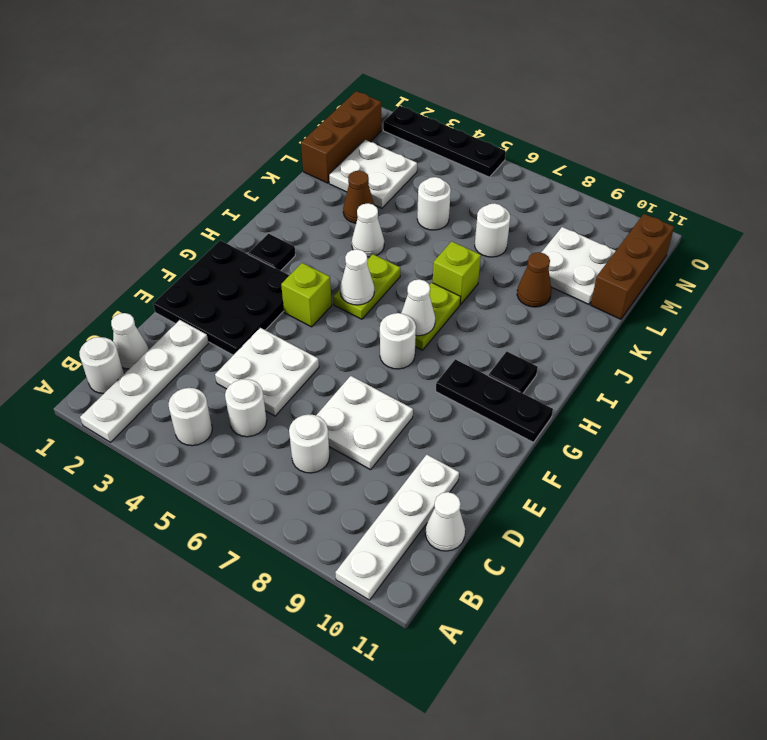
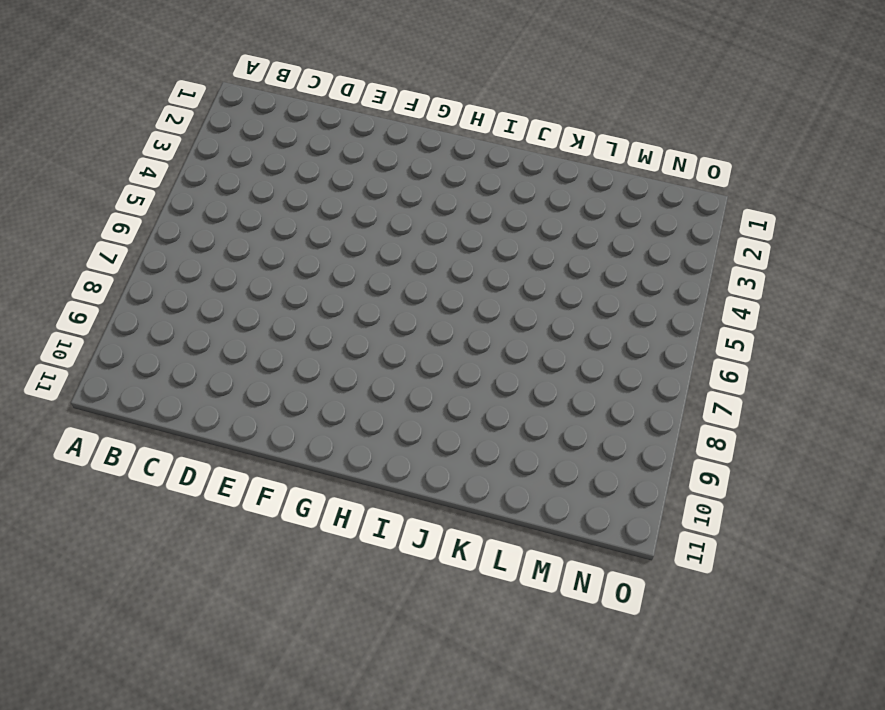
none -> white plate A2:D2 level 1
none -> white plate A10:D10 level 1
none -> white round brick B1 level 1
none -> white round brick B4 level 1

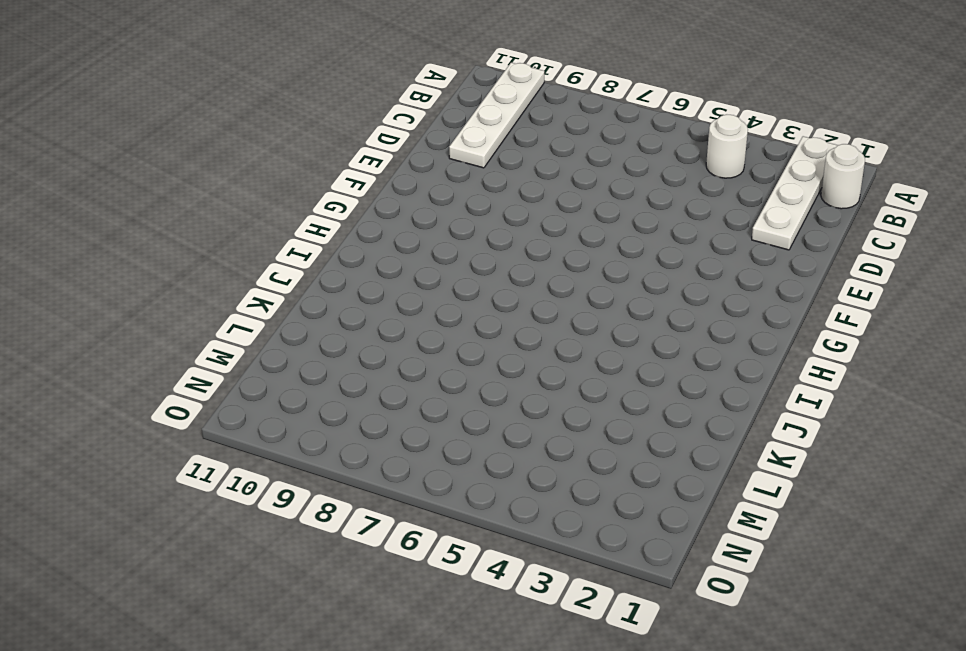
none -> white cone C1 level 1
none -> white round brick C5 level 1
none -> white round brick C7 level 1
none -> white cone C11 level 1

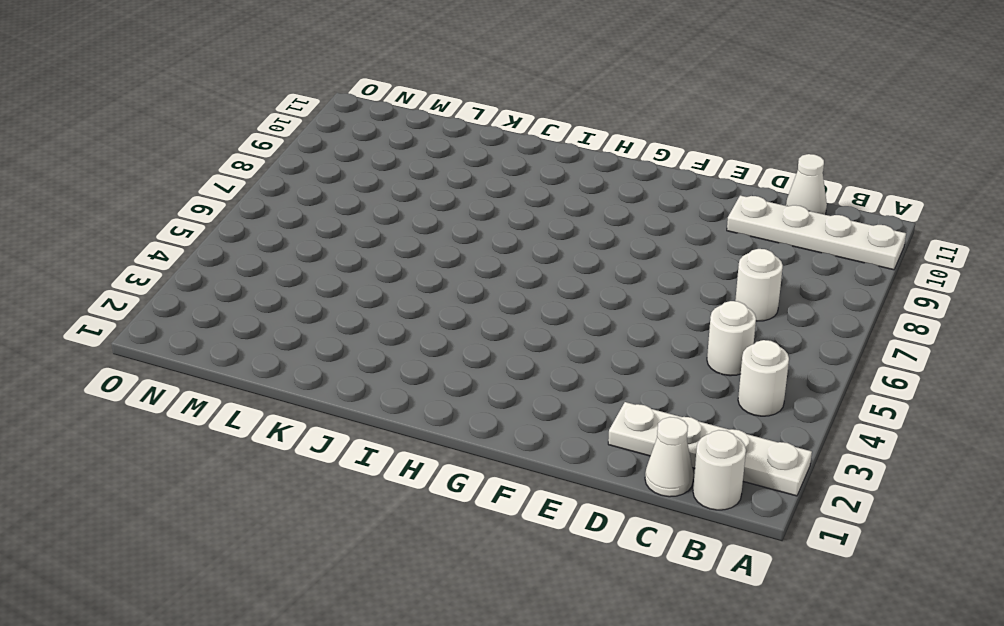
none -> white plate D4:E5 level 1
none -> white plate D7:E8 level 1
none -> black plate E1:G3 level 1
none -> lime brick G4 level 1

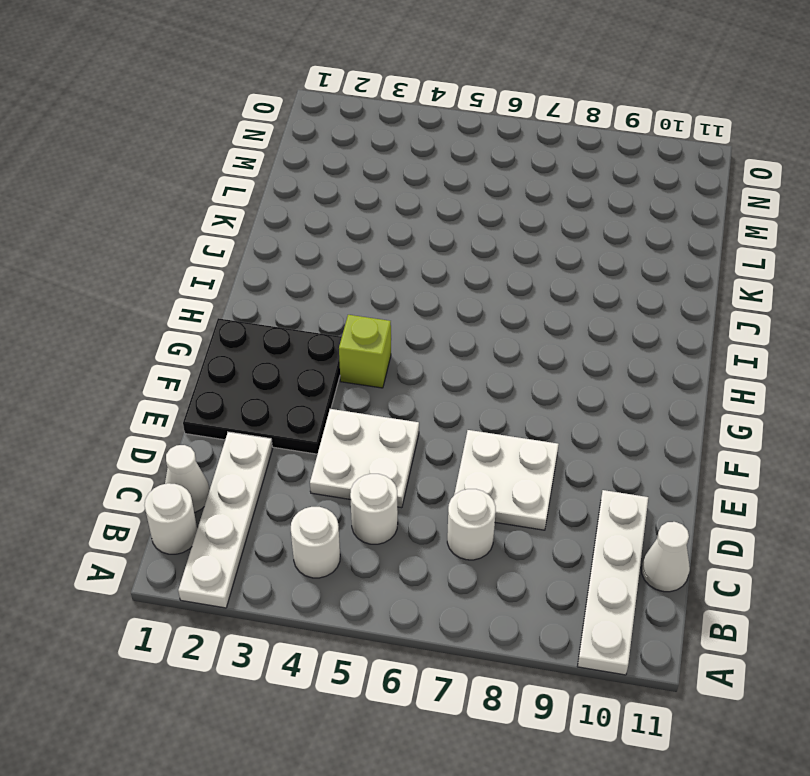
none -> white round brick G7 level 1
none -> black plate G9:G11 level 1
none -> black plate H2 level 1
none -> lime plate H5:I5 level 1

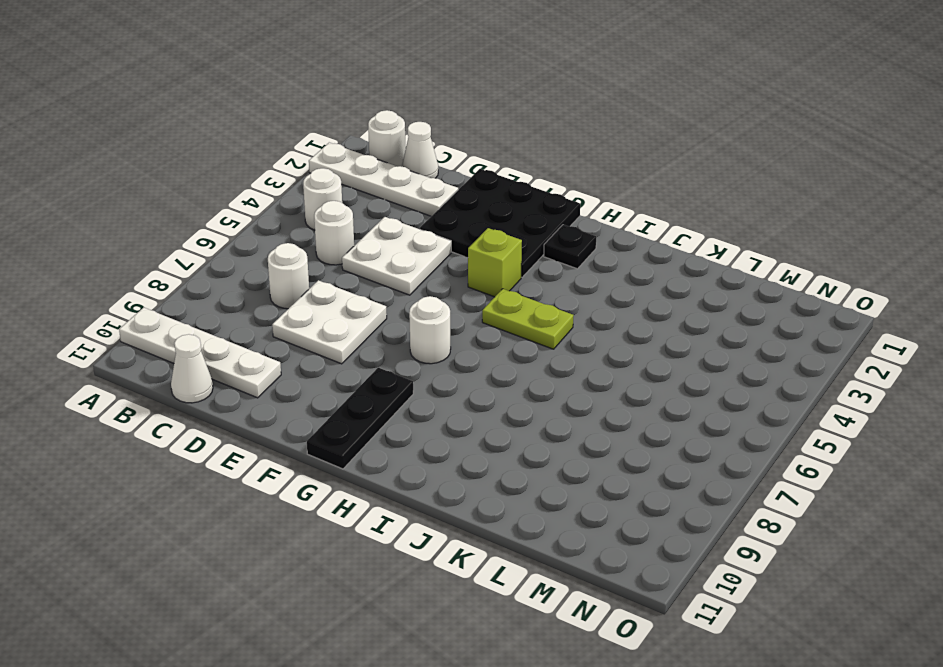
none -> lime plate H7:I7 level 1
none -> black plate H10 level 1
none -> white cone J4 level 1
none -> lime brick J7 level 1

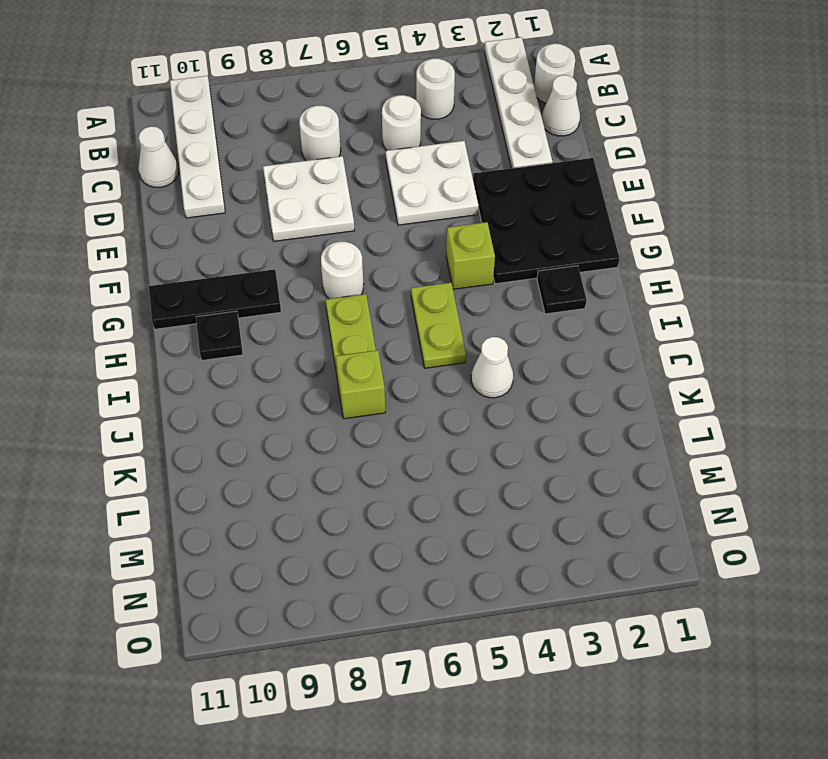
none -> brown cone K3 level 1
none -> brown cone K9 level 1
none -> brown brick L1:N1 level 1
none -> white plate L2:M3 level 1

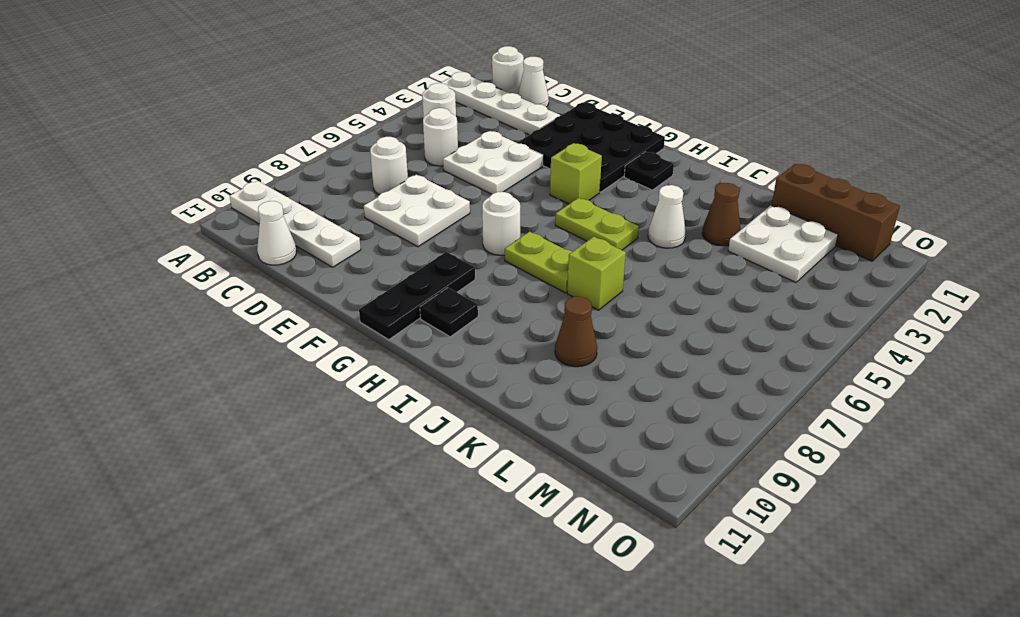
none -> white round brick L5 level 1
none -> white round brick L7 level 1
none -> white plate L9:M10 level 1
none -> brown brick L11:N11 level 1

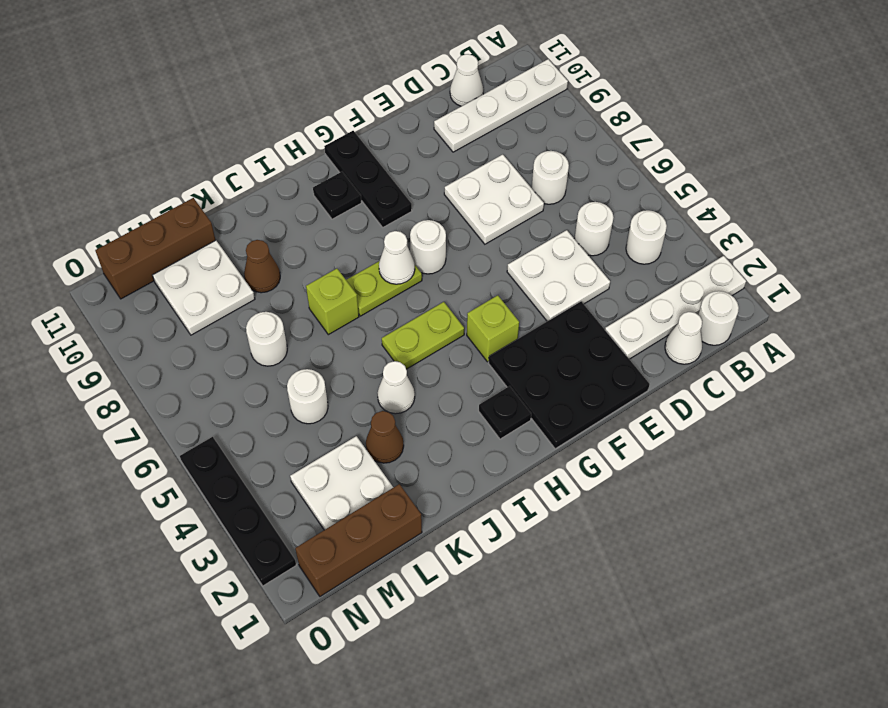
none -> white cone H5 level 2

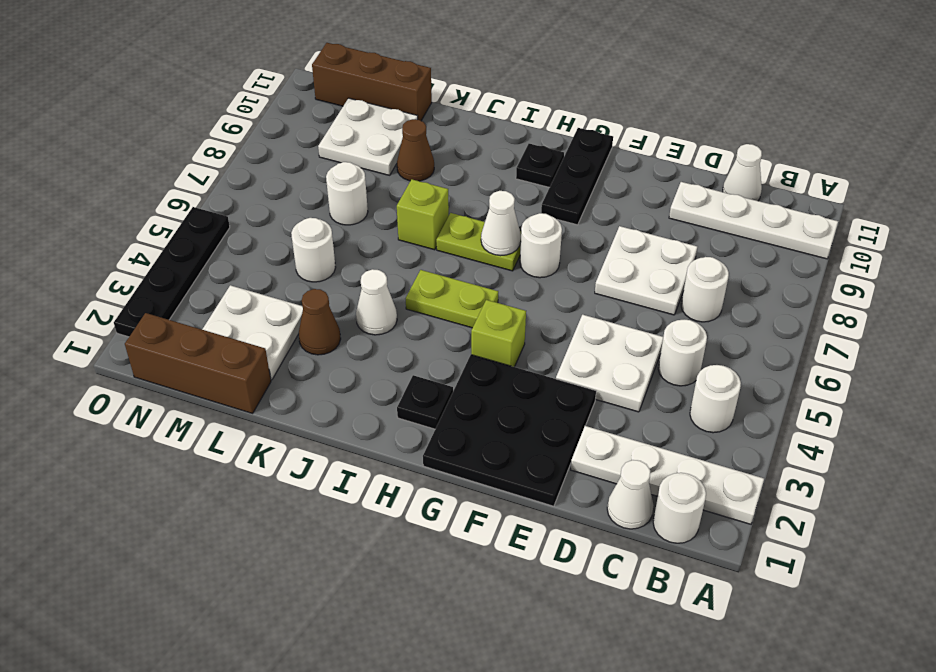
none -> white cone H5 level 2

